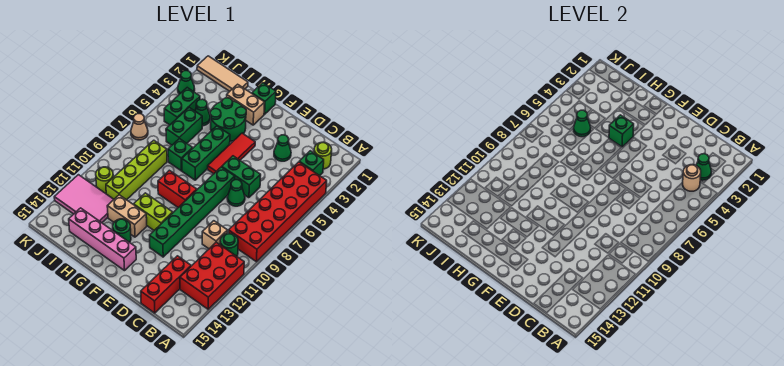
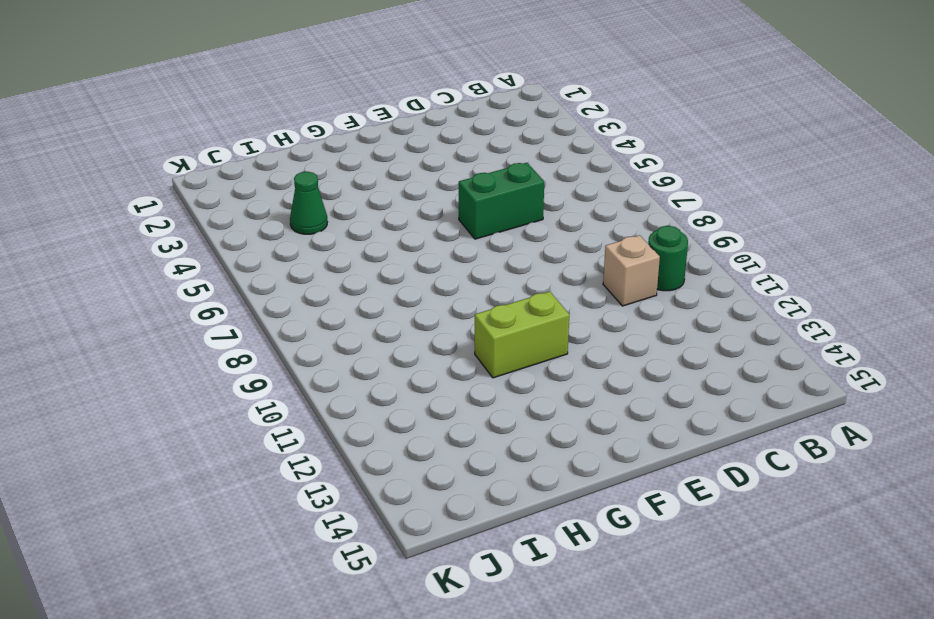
none -> red brick A4:B9 level 1
none -> red brick A11:B13 level 1
none -> lime round brick B2 level 1
none -> green brick B3 level 1

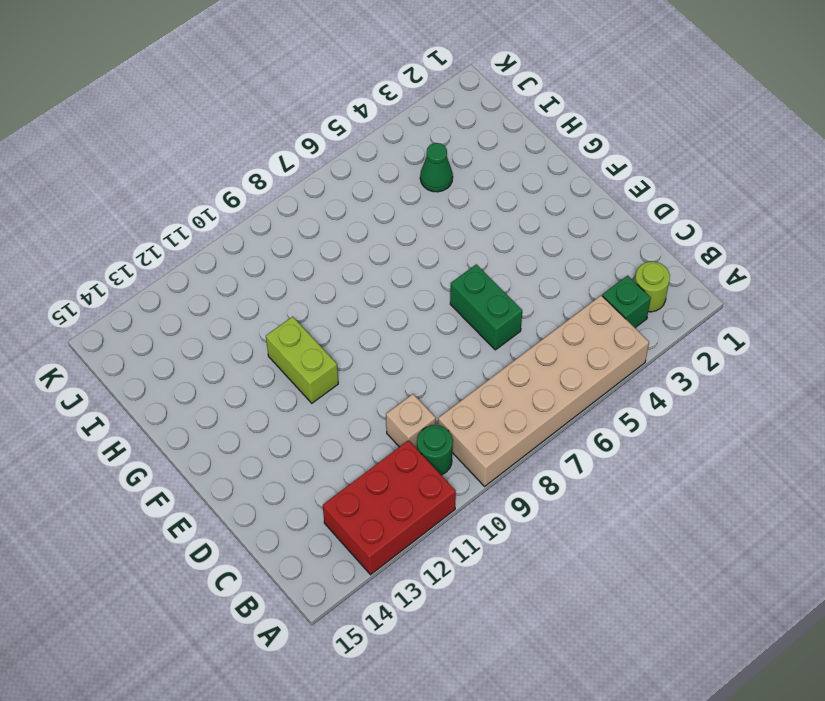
tan brick A4:B9 level 1 -> red brick A4:B9 level 1
none -> red brick C13:C15 level 1
none -> green cone D3 level 1
none -> green cone D7 level 1
none -> green brick E7:E12 level 1

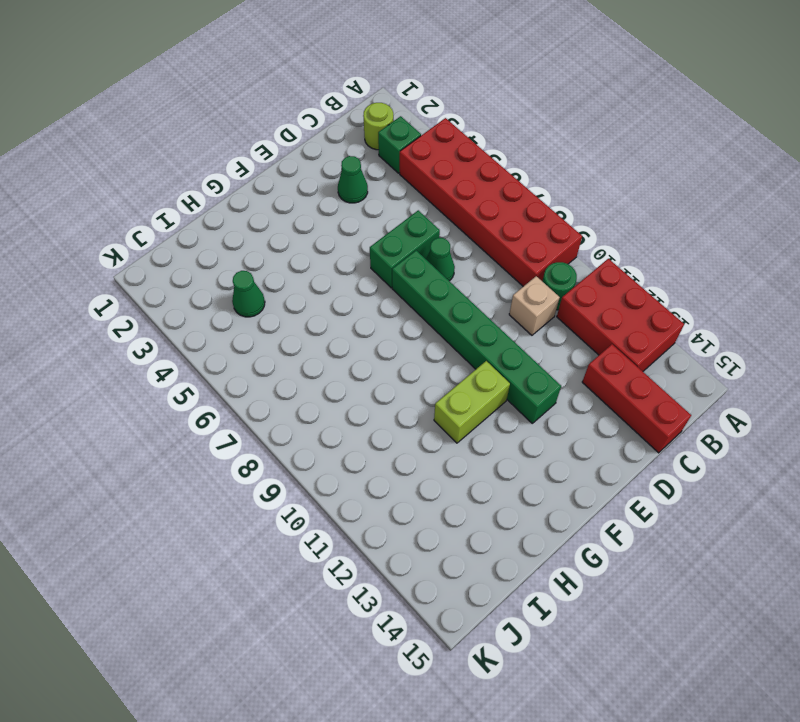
none -> red tile F4:F6 level 1
none -> red brick F9:G9 level 1
none -> pink brick F14:I14 level 1
none -> green brick G1 level 1

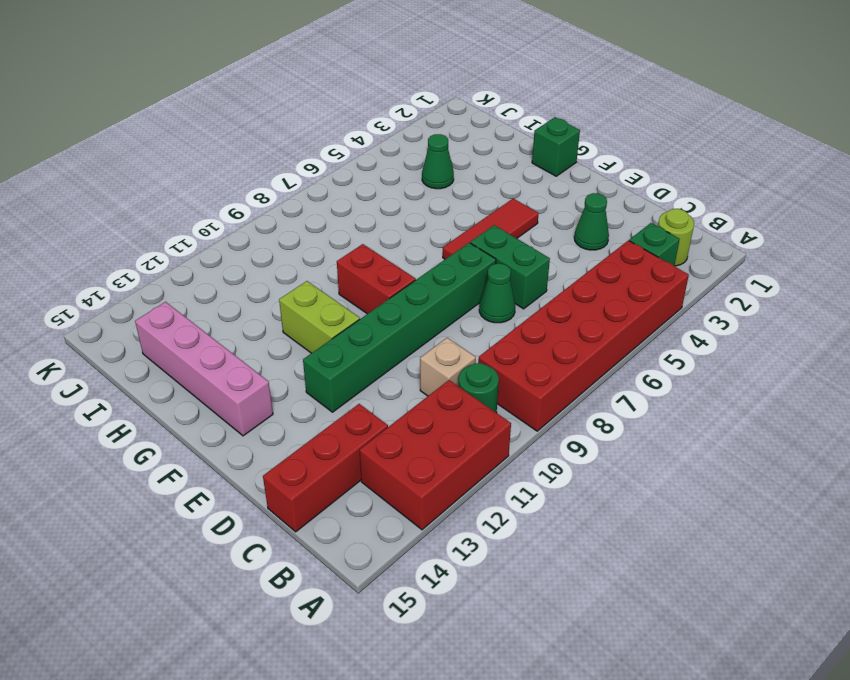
none -> tan brick G2:H2 level 1
none -> green round brick G3:H4 level 1
none -> green brick G5:G7 level 1
none -> tan brick G12:H12 level 1

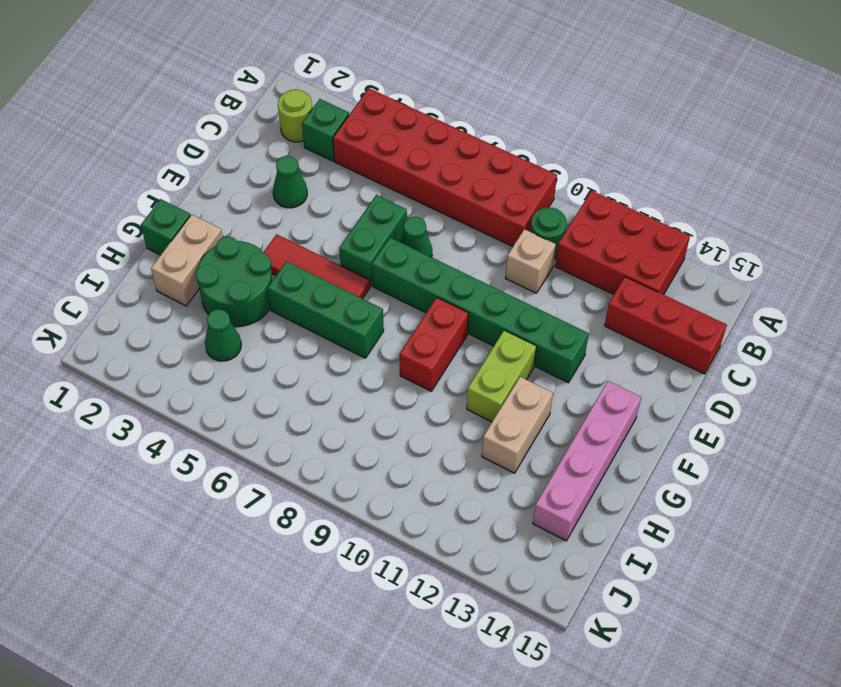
none -> green round brick G13 level 1
none -> green brick H7 level 1
none -> tan tile I1:K1 level 1
none -> green brick I5:I6 level 1

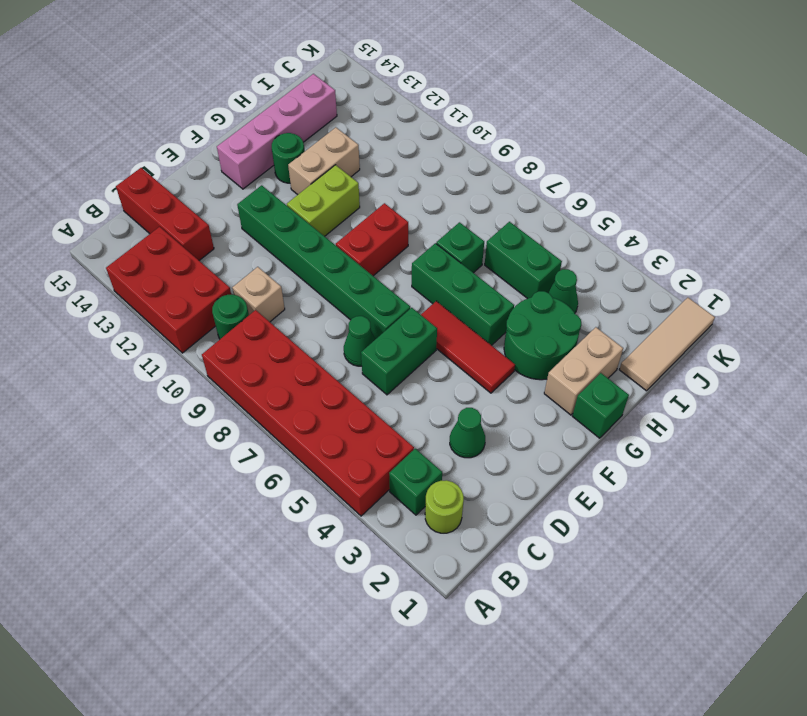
none -> lime brick I8:I11 level 1
none -> pink tile I12:K13 level 1
none -> green brick J4:J5 level 1
none -> lime round brick J11 level 1

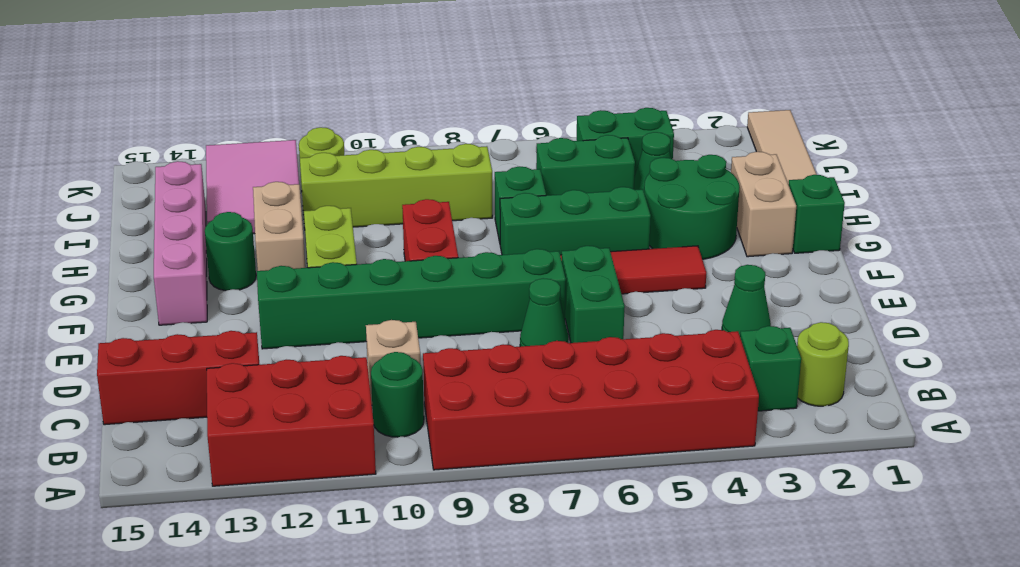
none -> green cone K3 level 1
none -> tan cone K7 level 1
none -> green cone B3 level 2
none -> tan round brick B4 level 2

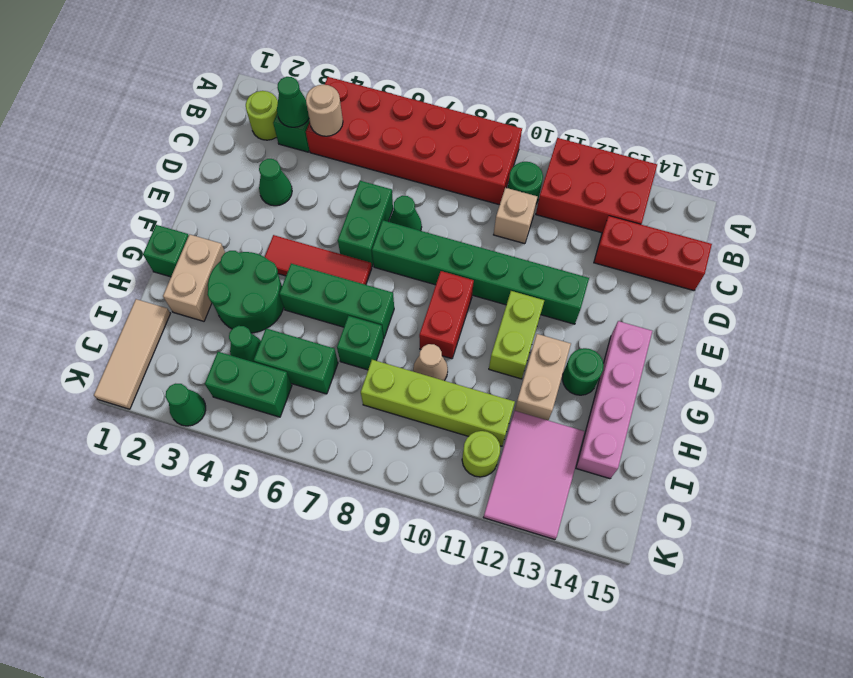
tan cone H9 level 1 -> tan cone K7 level 1
none -> green brick G4 level 2
none -> green cone I5 level 2

